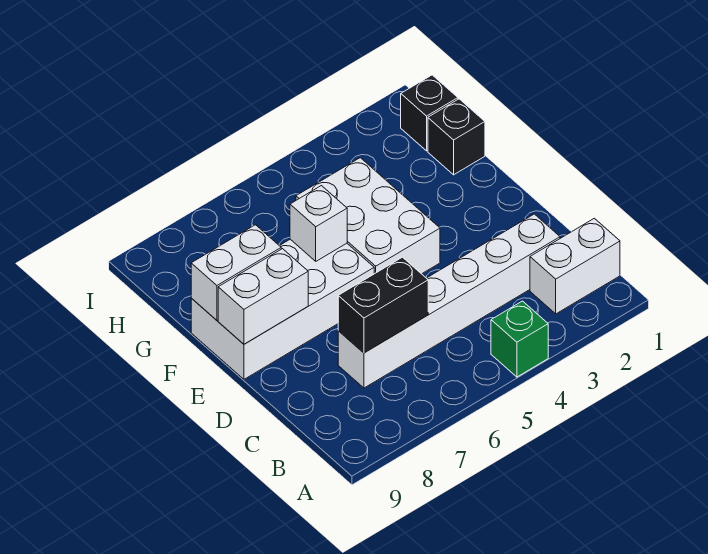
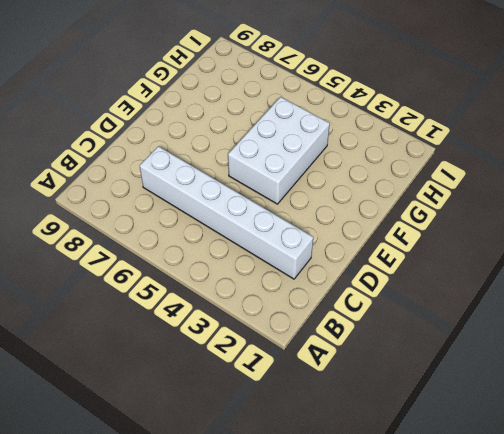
none -> green brick A4 level 1
none -> white brick B1:B2 level 1

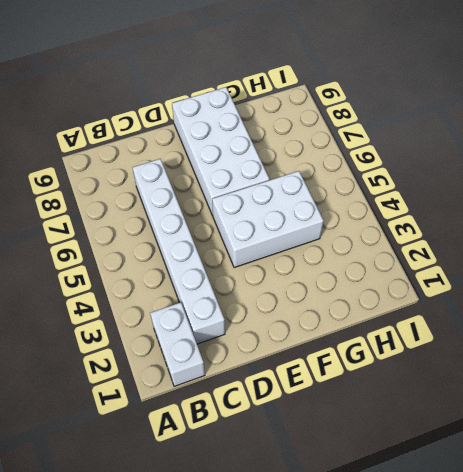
none -> green brick A4 level 1
none -> black brick G1 level 1

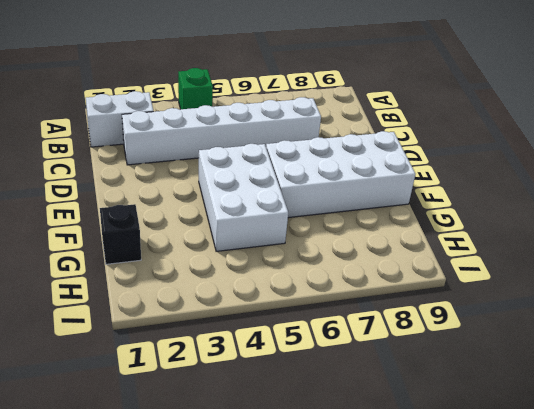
none -> black brick H1 level 1
none -> black brick C6:C7 level 2

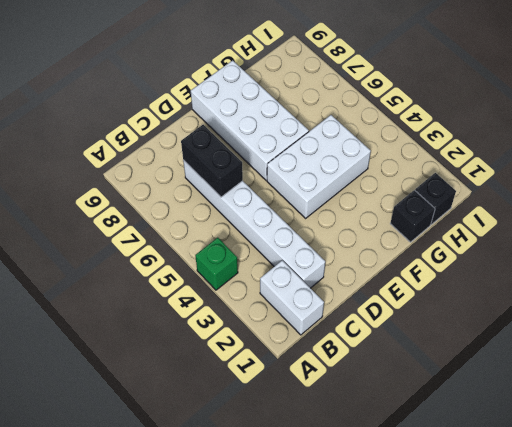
none -> white brick E8:E9 level 2
none -> white brick F6 level 2

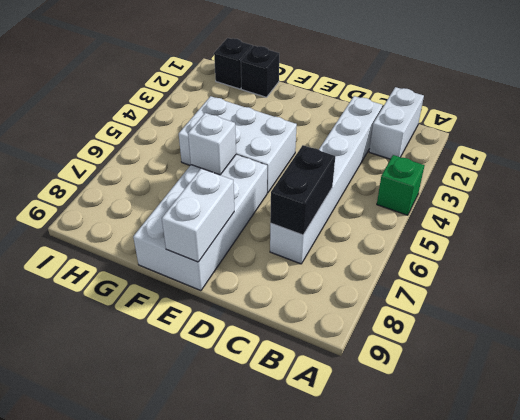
none -> white brick F8:F9 level 2

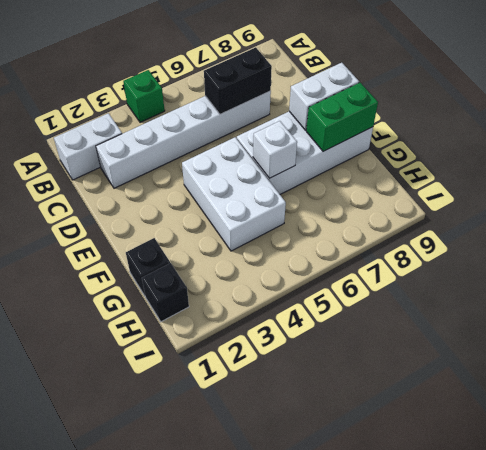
green brick F8:F9 level 2 -> white brick F8:F9 level 2

